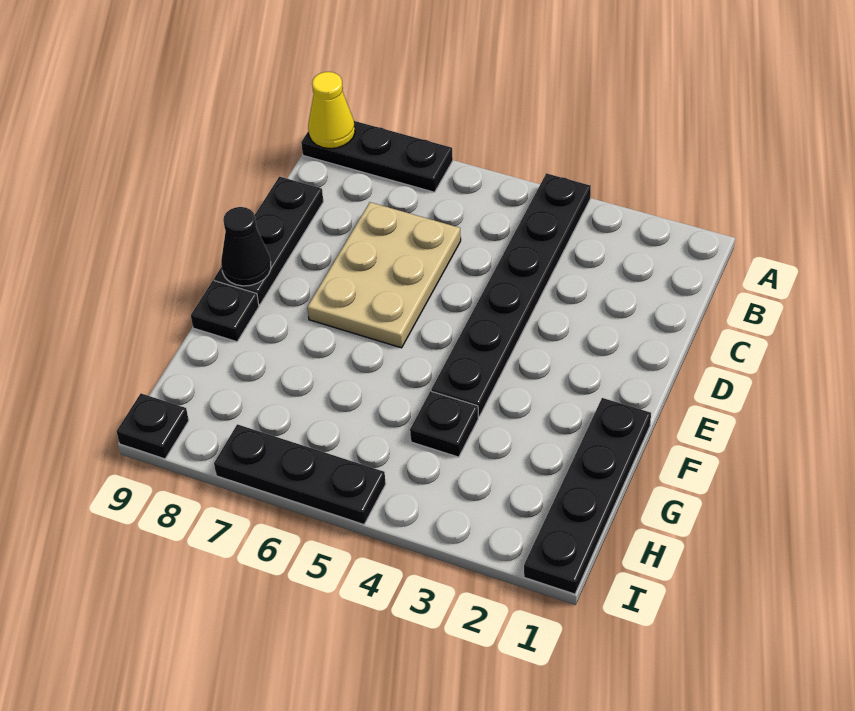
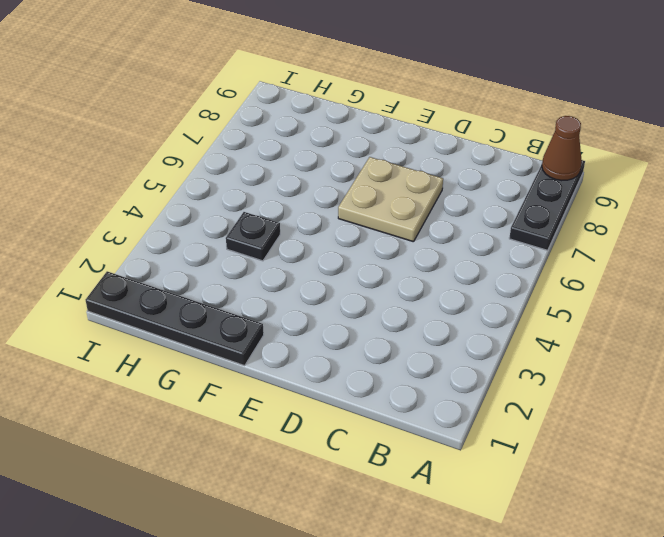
brown cone A9 level 2 -> yellow cone A9 level 2
tan plate D6:E7 level 1 -> tan plate C6:E7 level 1
none -> black plate A4:F4 level 1
none -> black plate C9:E9 level 1

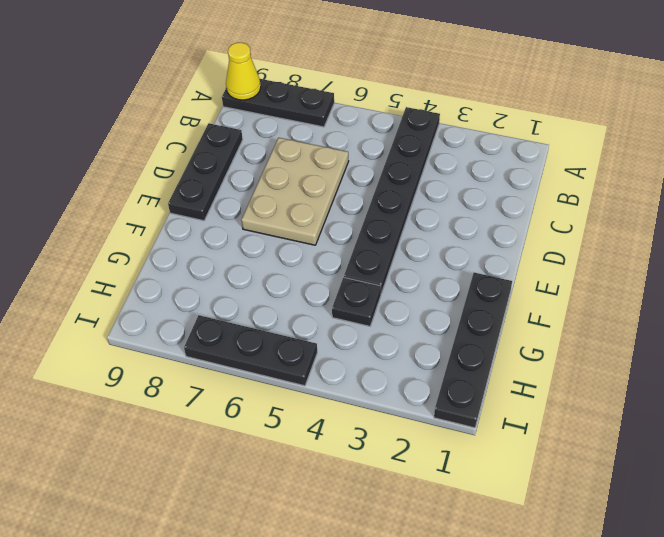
none -> black plate F9 level 1
none -> black plate I9 level 1

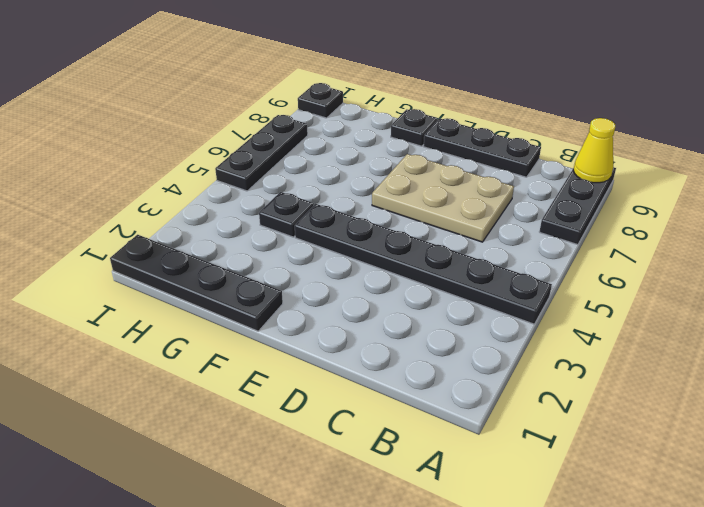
none -> black cone E9 level 2

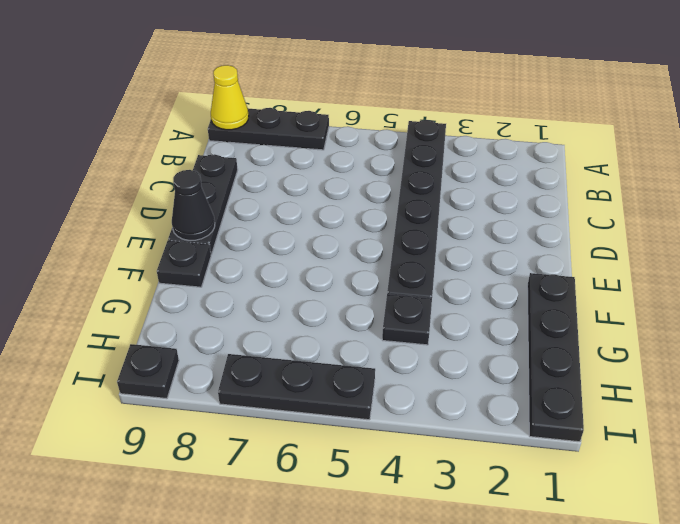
none -> tan plate C6:E7 level 1

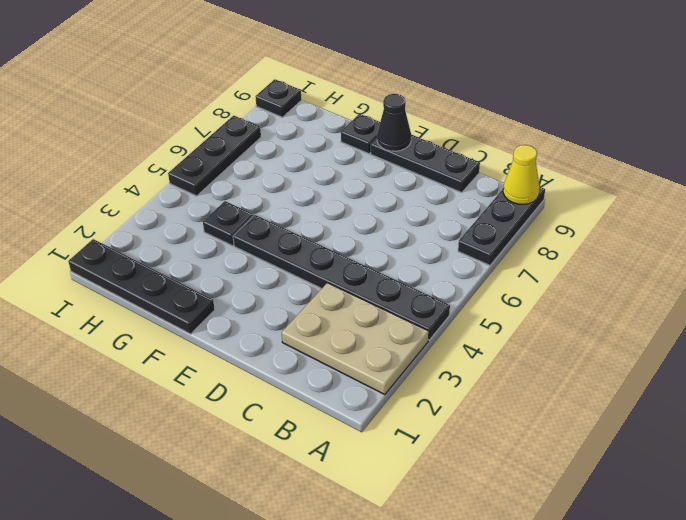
tan plate A2:C3 level 1 -> tan plate C6:E7 level 1

